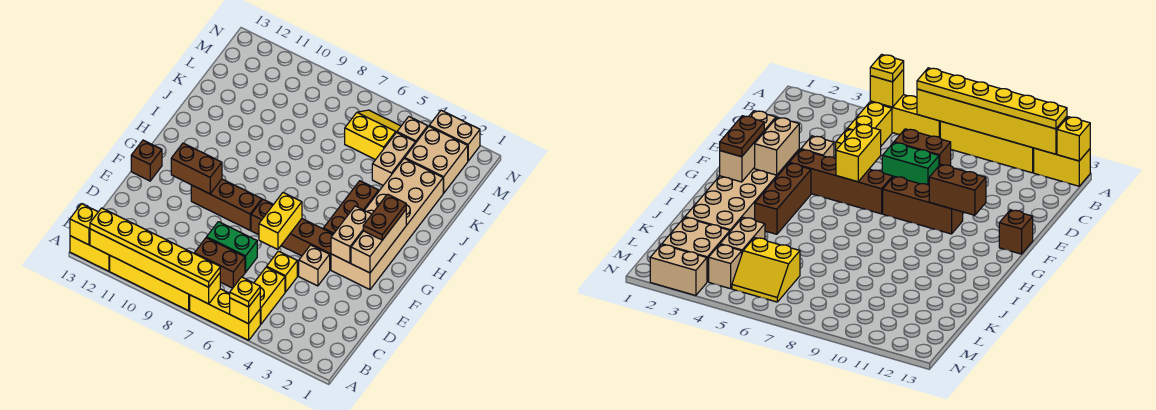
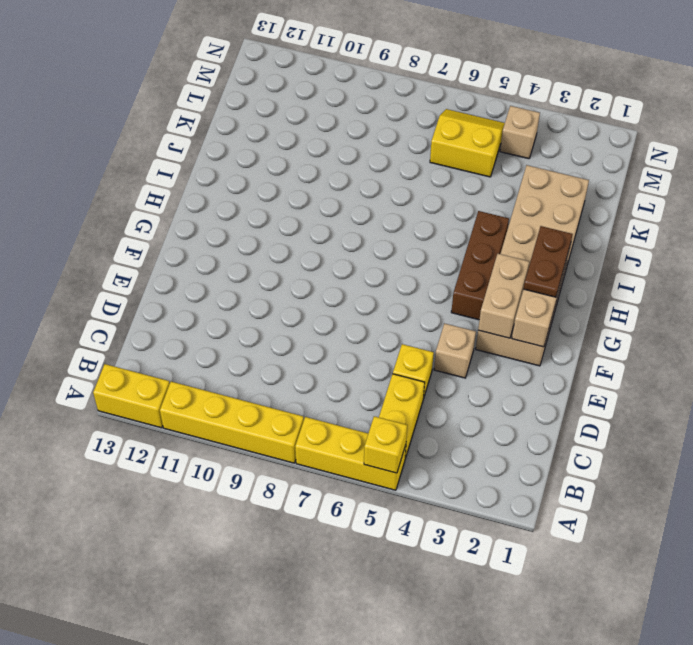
none -> brown brick C7:C8 level 1
none -> green brick D7:D8 level 1
none -> brown brick F4:F7 level 1

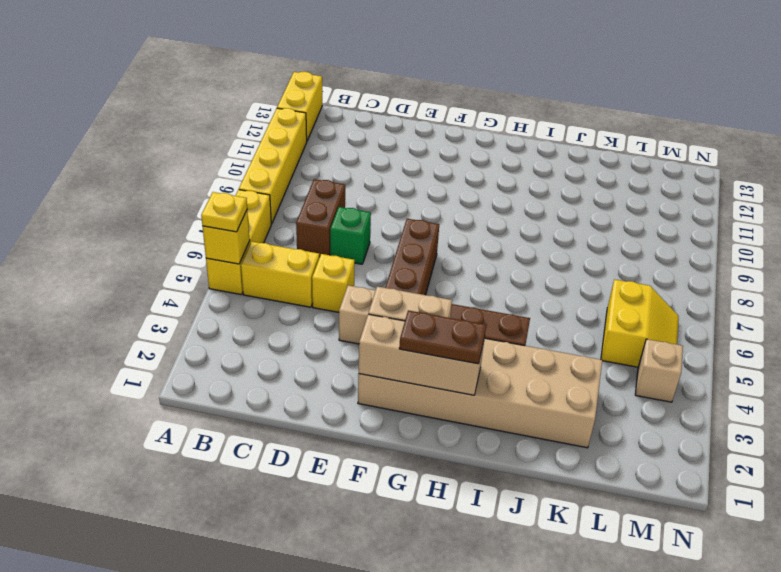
green brick D7 level 1 -> green brick D7:D8 level 1
none -> brown brick F8:F10 level 1
none -> brown brick F13 level 1
none -> tan brick K4:L4 level 1

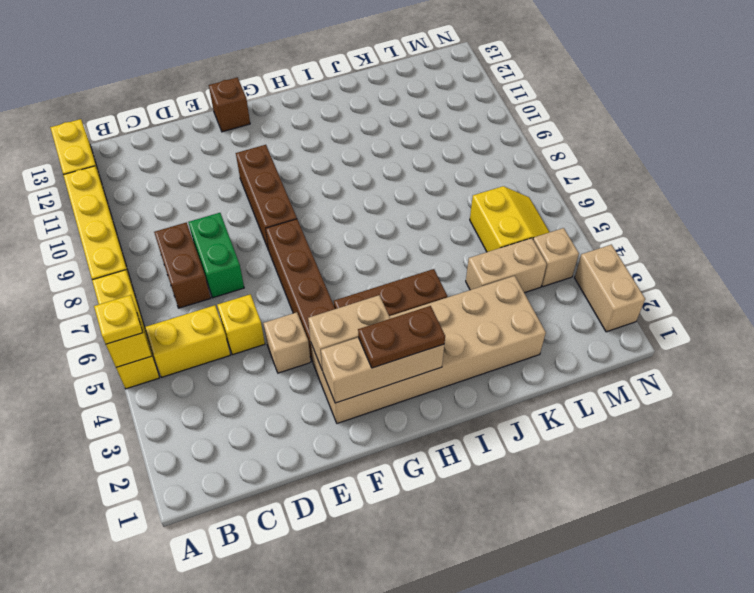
none -> tan brick L2:M3 level 1
none -> yellow brick A7:A12 level 2
none -> yellow brick A13 level 2

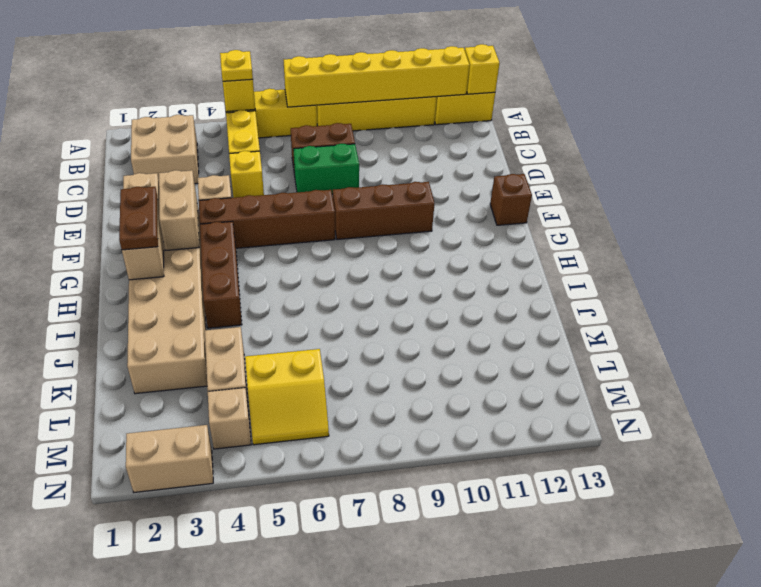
tan brick B2:C3 level 1 -> tan brick L2:M3 level 1
none -> yellow brick E6:F6 level 2
none -> brown brick F10:F11 level 2
none -> yellow plate A7:A12 level 3

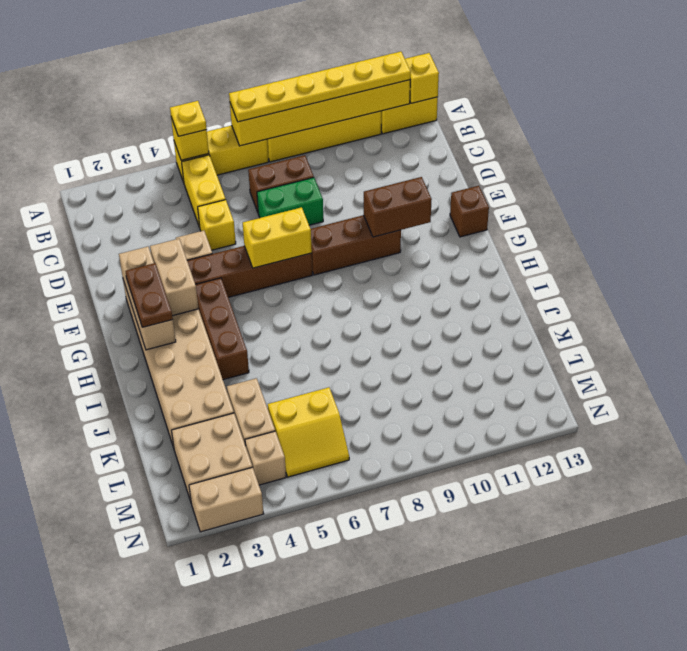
yellow brick F6:F7 level 2 -> yellow brick E6:F6 level 2

